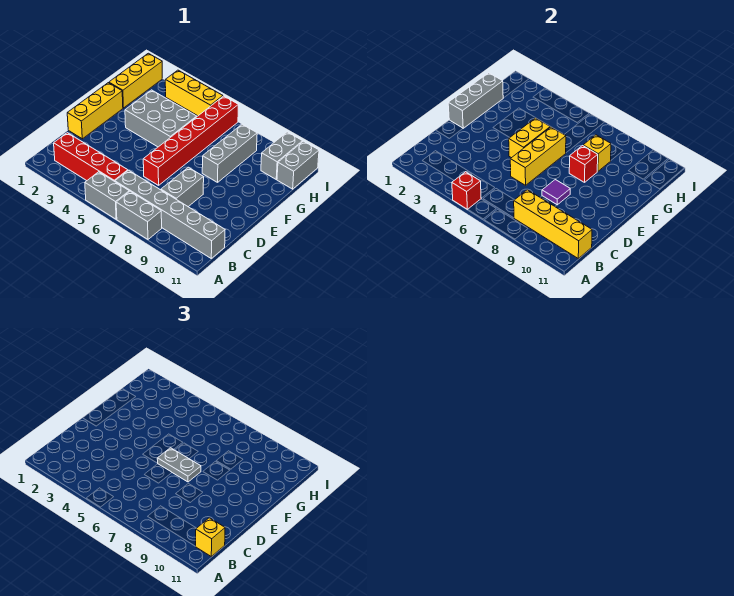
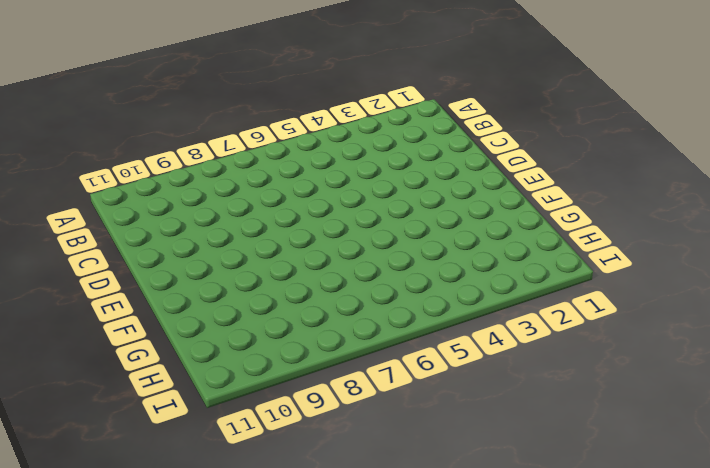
none -> grey brick A5:A6 level 1
none -> grey brick A7:A8 level 1
none -> red brick B2:B5 level 1

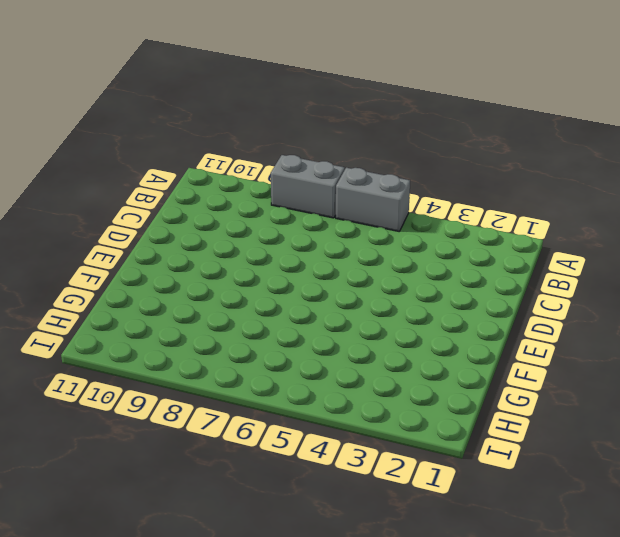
none -> red brick B2:B5 level 1
none -> grey brick B6:B11 level 1
none -> grey brick C8:D8 level 1

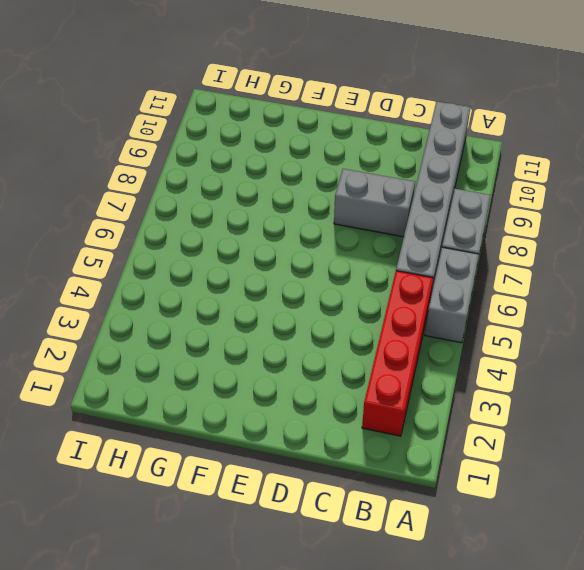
none -> yellow brick D1:F1 level 1
none -> red brick D6:I6 level 1
none -> grey brick F3:G5 level 1

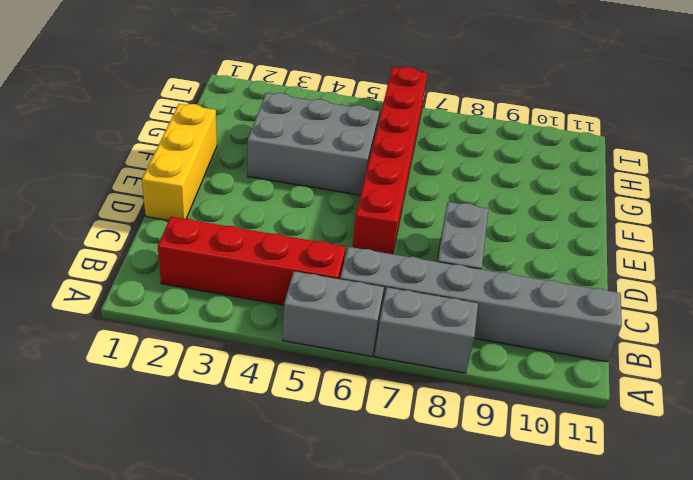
none -> grey brick F8:H8 level 1
none -> yellow brick G1:I1 level 1
none -> grey brick H10:I10 level 1

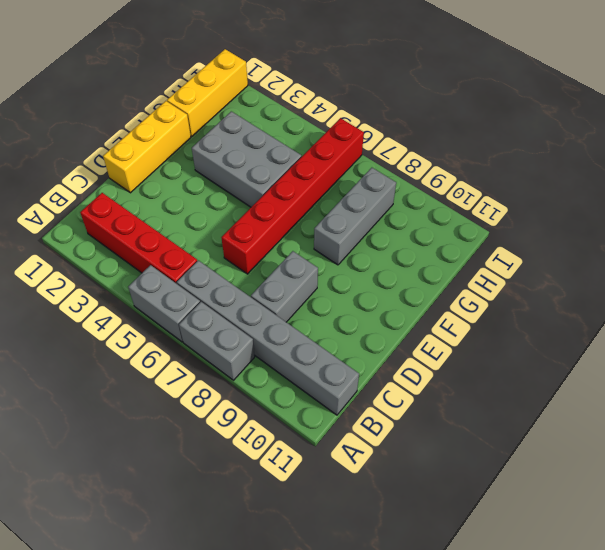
none -> grey brick H10:I10 level 1
none -> grey brick H11:I11 level 1
none -> yellow brick I3:I5 level 1

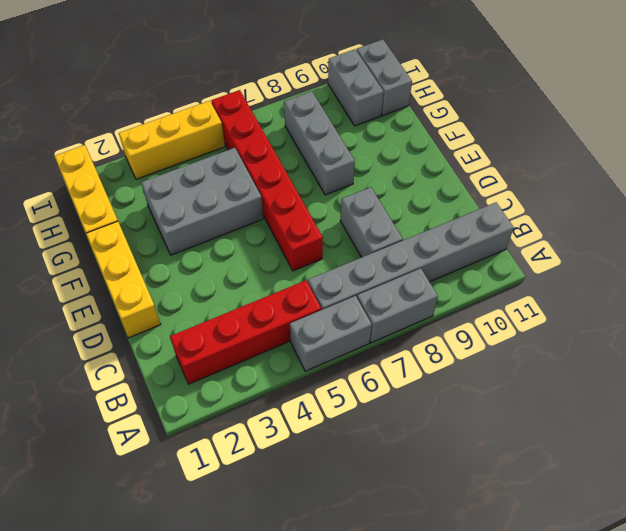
none -> red brick A5 level 2
none -> yellow brick B8:B11 level 2
none -> yellow brick D6:F6 level 2

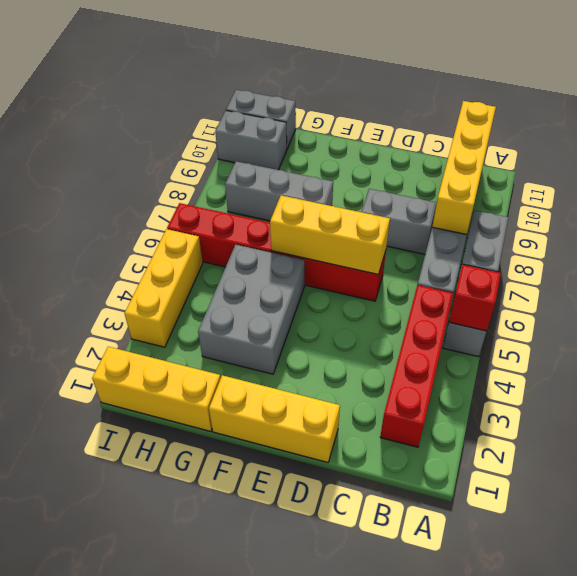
none -> purple tile D8 level 2
none -> grey brick E1:G1 level 2
none -> yellow brick E5:F5 level 2

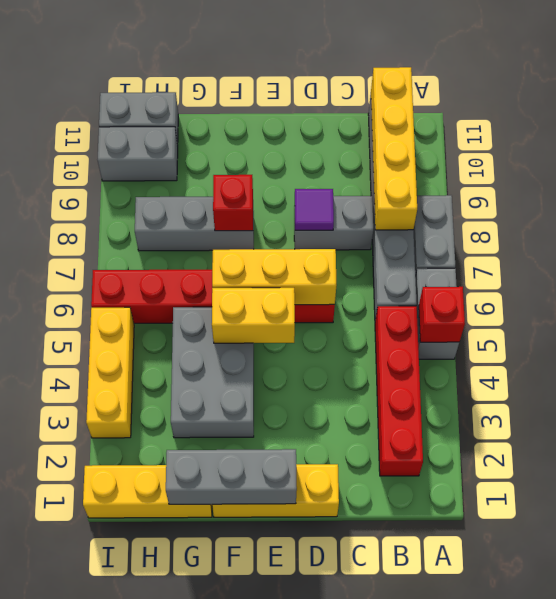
none -> yellow brick G8 level 2
none -> yellow brick B11 level 3
none -> grey plate E6:E7 level 3

